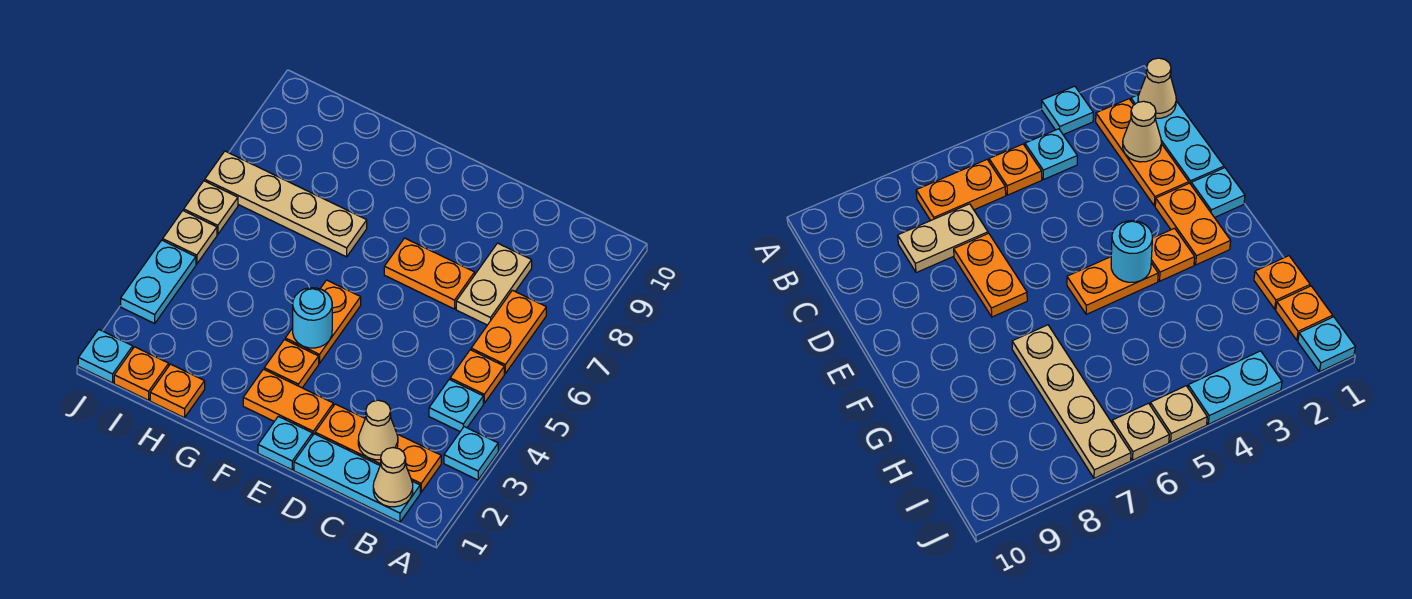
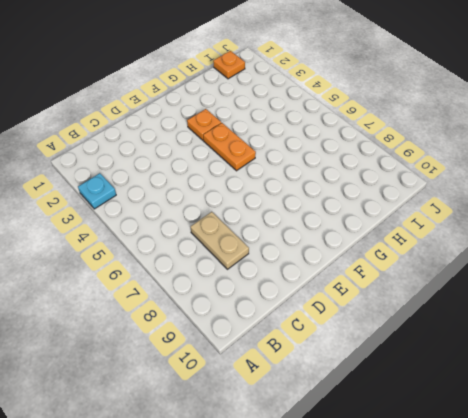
none -> cyan plate B1:D1 level 1
none -> orange plate B2:D2 level 1
none -> cyan plate B4 level 1

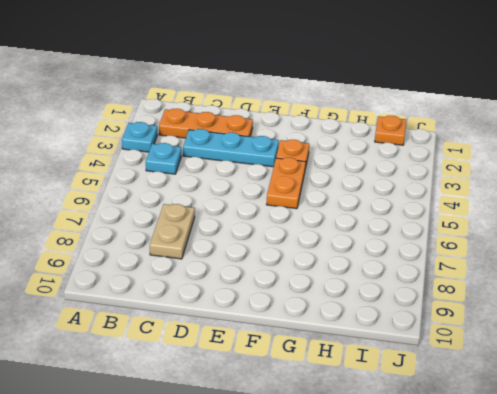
cyan plate C3:E3 level 1 -> cyan plate B1:D1 level 1
none -> orange plate B5 level 1
none -> orange plate B6:B7 level 1
none -> orange plate D7:E7 level 1

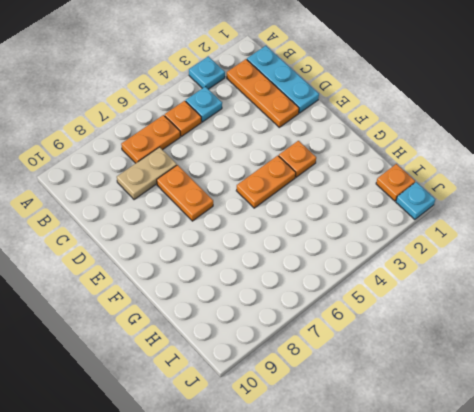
none -> cyan plate E1 level 1
none -> orange plate E2:F2 level 1
none -> tan plate G7:J7 level 1

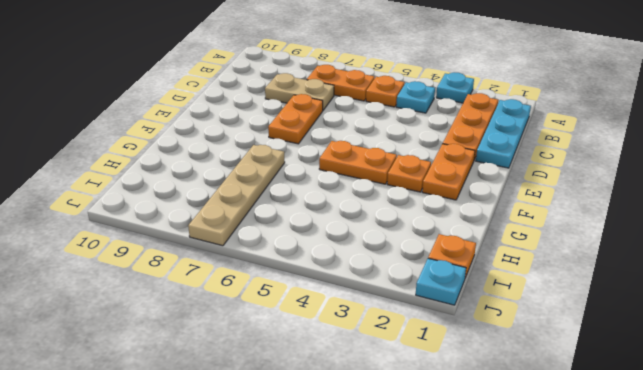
none -> cyan plate E1 level 1
none -> orange plate H1 level 1
none -> cyan plate J3:J4 level 1

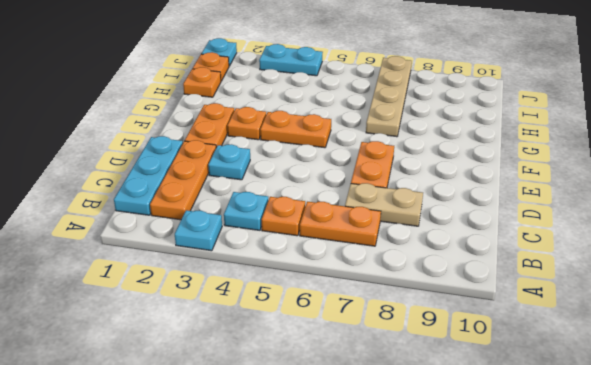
cyan plate D3 level 1 -> cyan plate E1 level 1
none -> tan plate J5 level 1
none -> tan plate J6 level 1
none -> tan cone B1 level 2

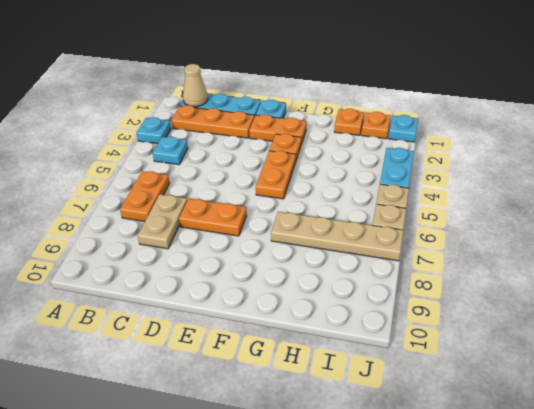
none -> orange plate B5 level 1
none -> tan cone C2 level 2
none -> cyan round brick F4 level 2

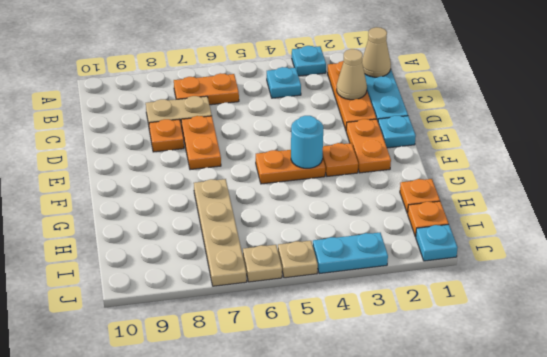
orange plate D8 level 1 -> orange plate B5 level 1

